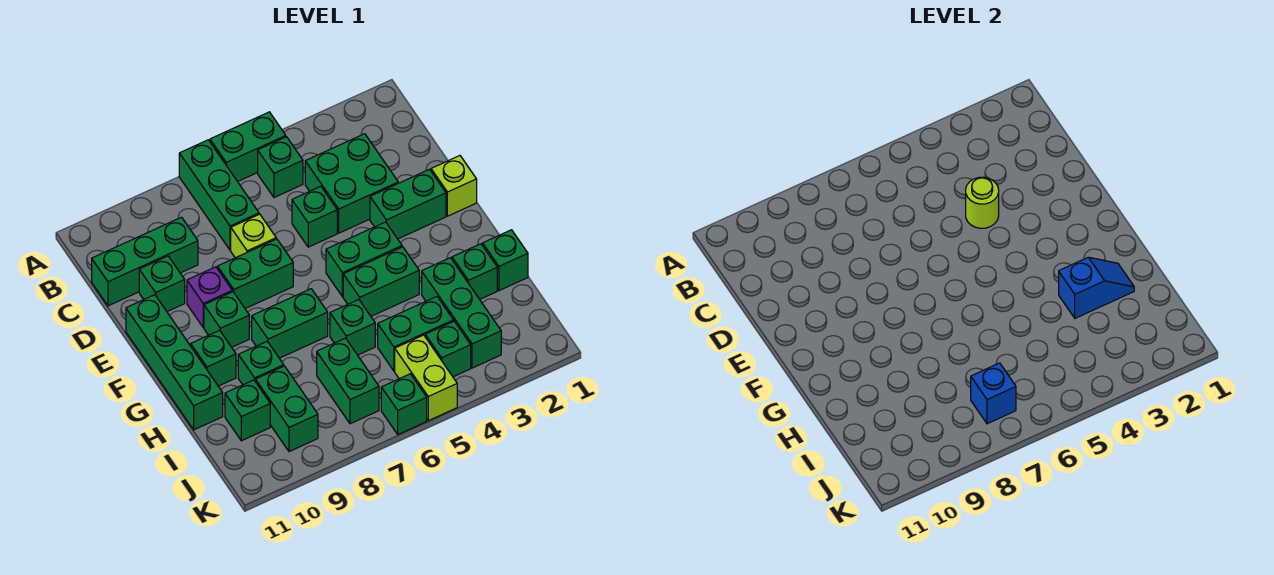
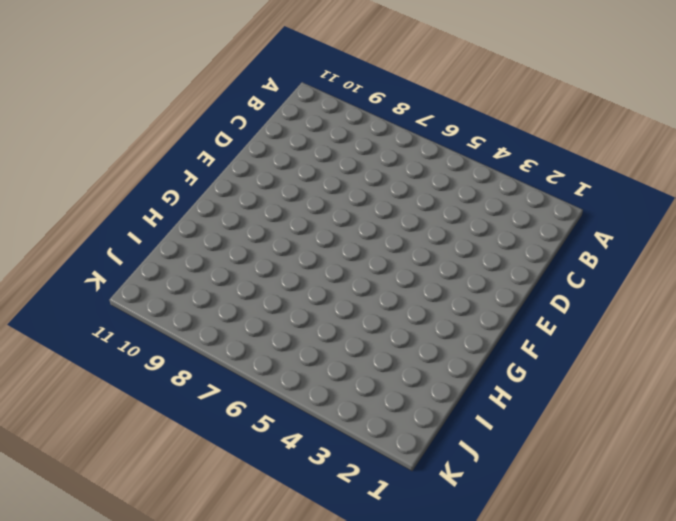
none -> green brick A5:A6 level 1
none -> green brick A7:C7 level 1
none -> green brick B5 level 1
none -> green brick C3:D4 level 1

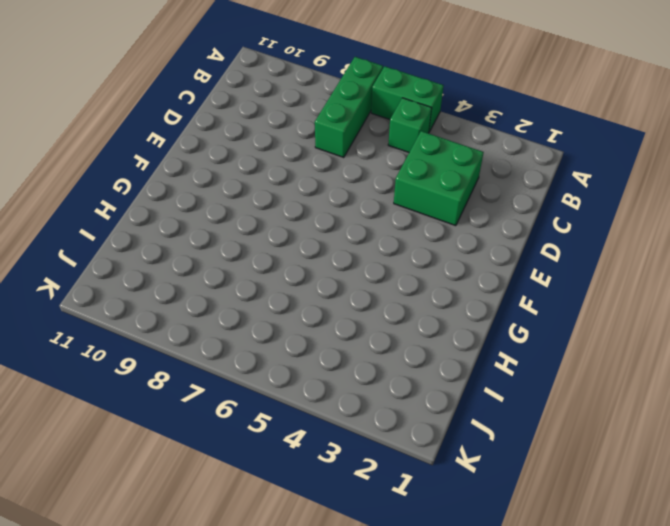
none -> green brick C9:C11 level 1
none -> green brick D5 level 1
none -> lime brick D7 level 1
none -> green brick D10 level 1

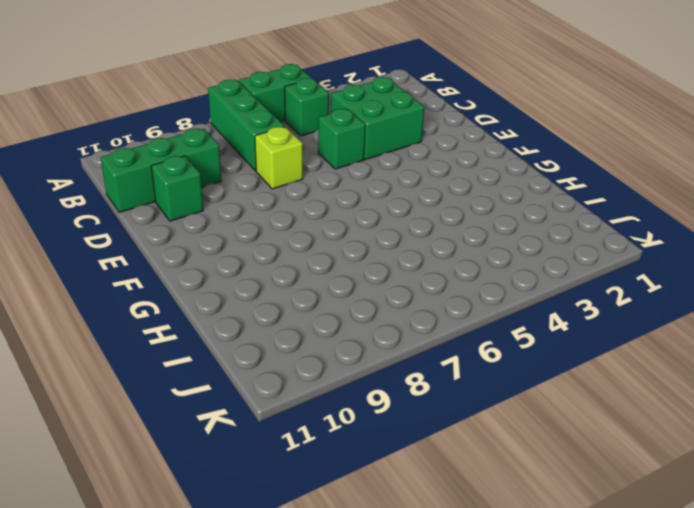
none -> lime brick E1 level 1
none -> green brick E2:E3 level 1
none -> green brick E7:E8 level 1
none -> purple brick E9 level 1

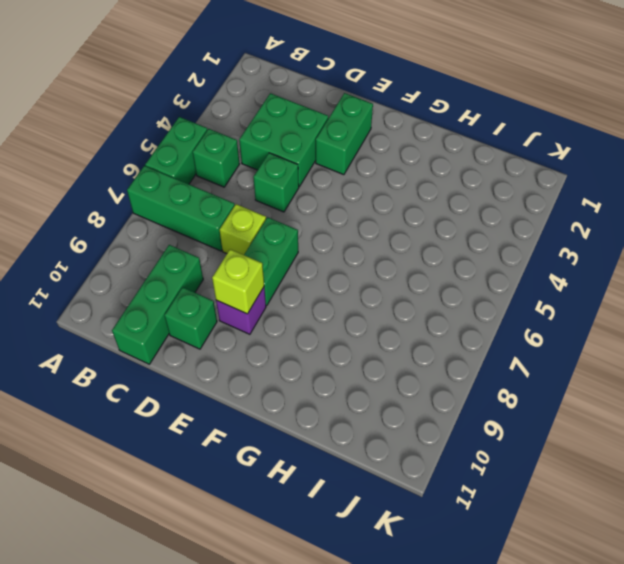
lime brick E9 level 2 -> lime brick E1 level 1
none -> green brick E11:H11 level 1
none -> green brick F4:F5 level 1
none -> green brick F9 level 1
none -> green brick G4:G5 level 1

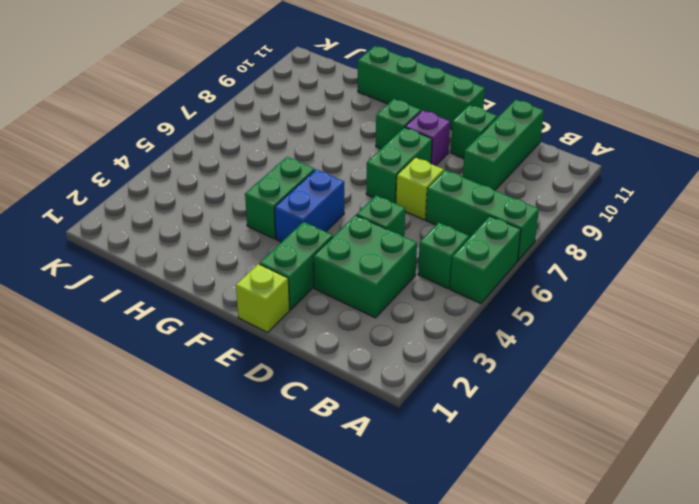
blue brick F4:F5 level 1 -> green brick F4:F5 level 1
none -> green brick G7:G8 level 1
none -> green brick G10 level 1
none -> green brick H1 level 1
none -> green brick H2 level 1

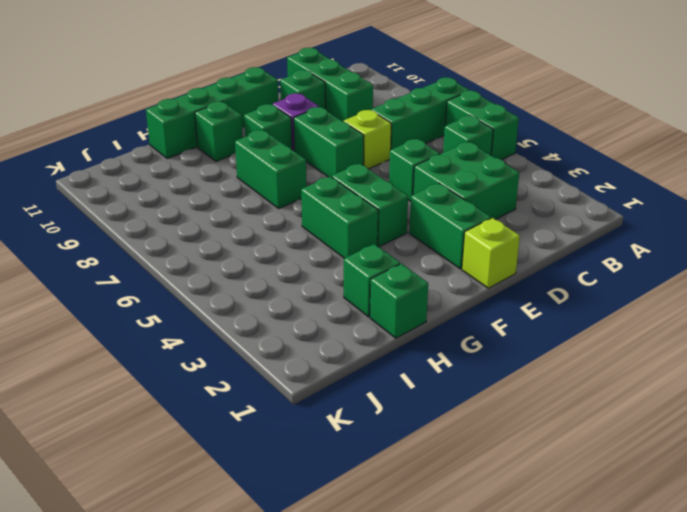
none -> green brick H3:J3 level 1
none -> green brick H6 level 1
none -> green brick H9 level 1
none -> green brick I4:I5 level 1

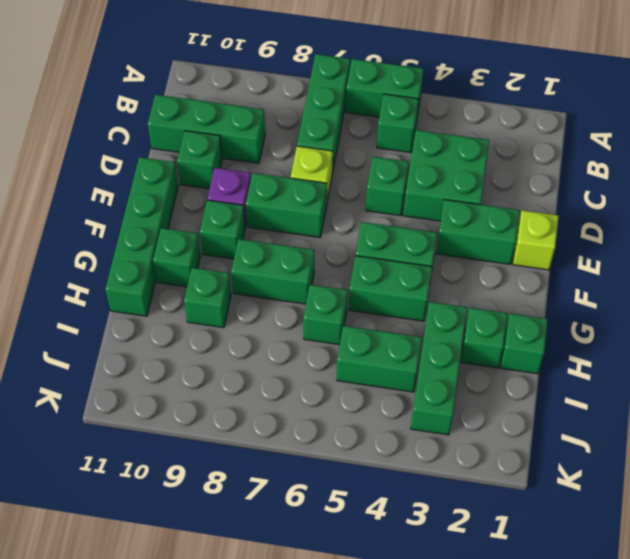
none -> green brick I7:J7 level 1
none -> green brick I9:J9 level 1
none -> green brick I10 level 1
none -> green brick J4 level 1

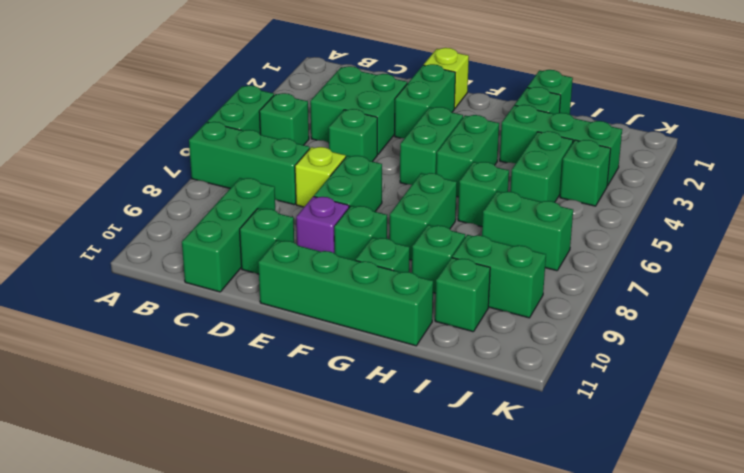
none -> lime brick J5:K5 level 1
none -> green brick K6 level 1
none -> lime round brick D4 level 2
none -> blue slope H2:H3 level 2 top 3

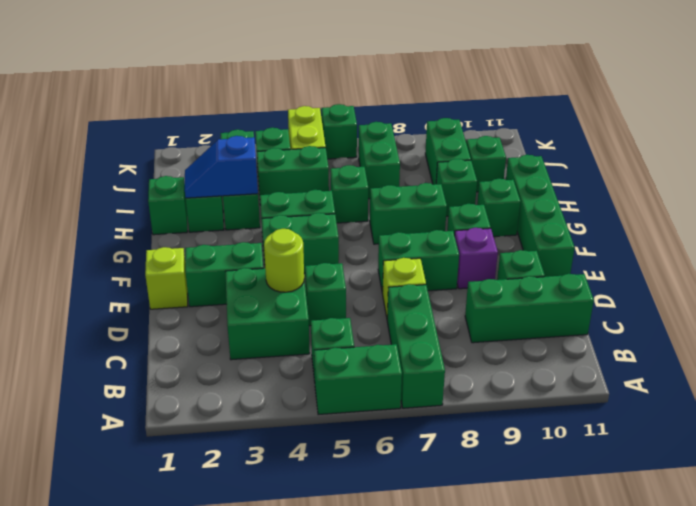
none -> blue brick J7 level 2

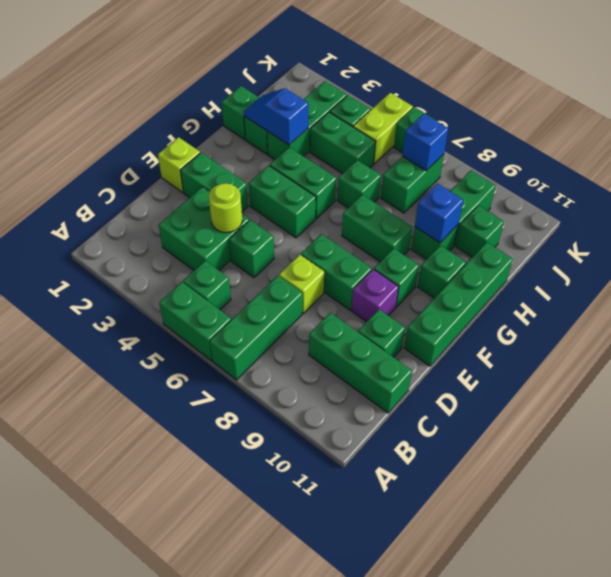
blue brick H9 level 2 -> none

